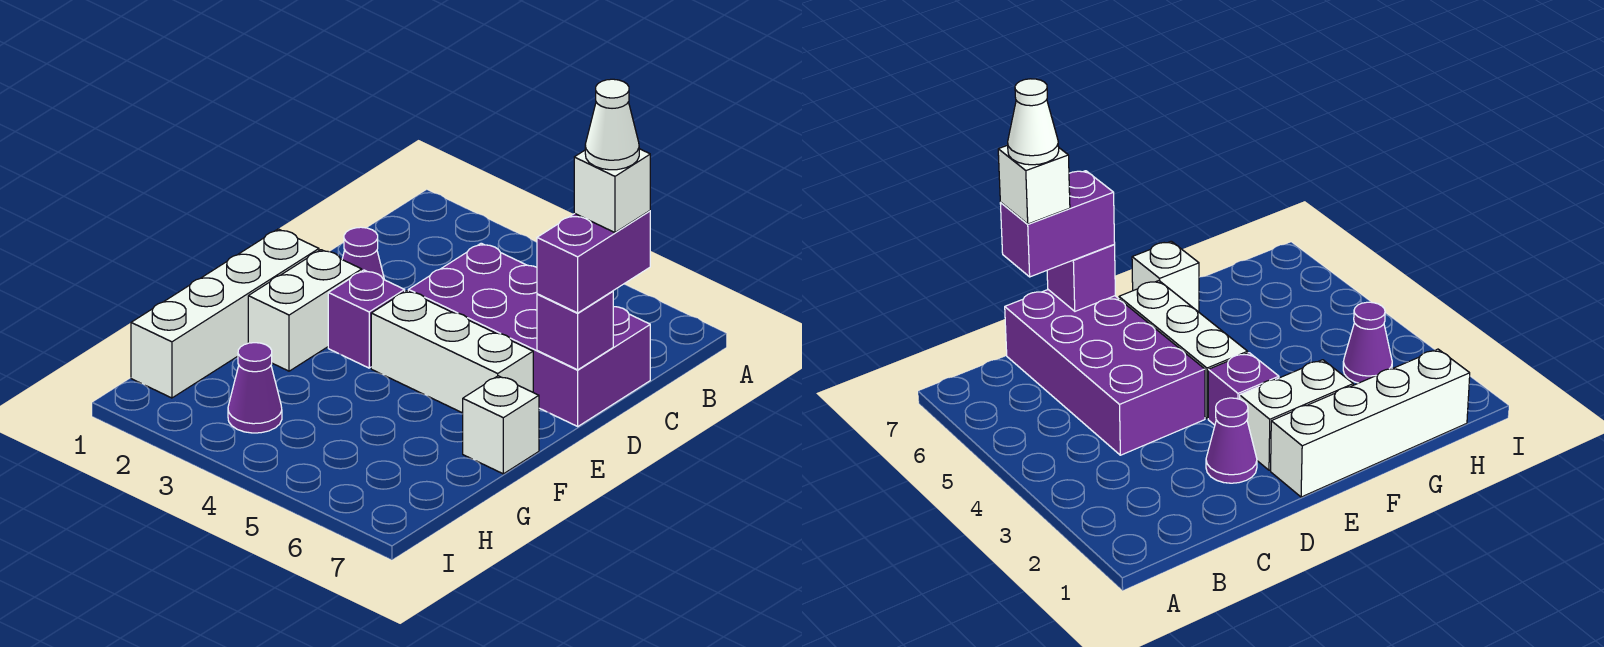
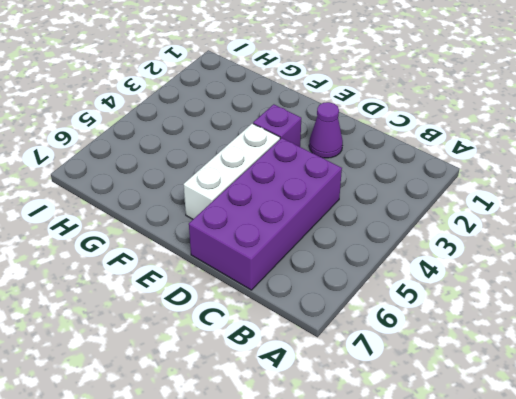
none -> white brick E1:H1 level 1
none -> white brick E2:F2 level 1
none -> white brick F7 level 1

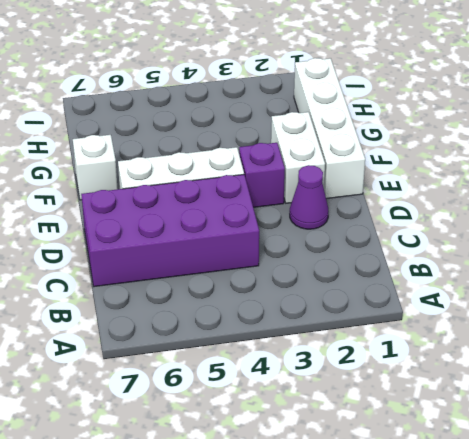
none -> purple cone H3 level 1
none -> purple brick D7 level 2
none -> purple brick C7:D7 level 3

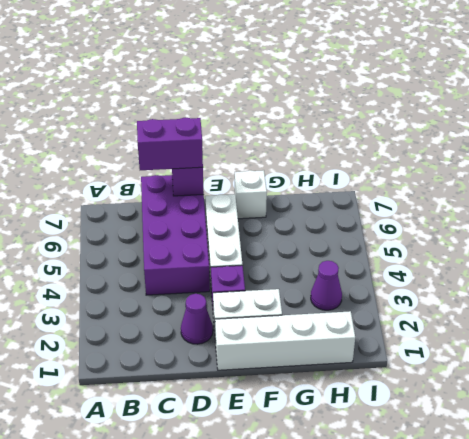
none -> white brick C7 level 4
none -> white cone C7 level 5

